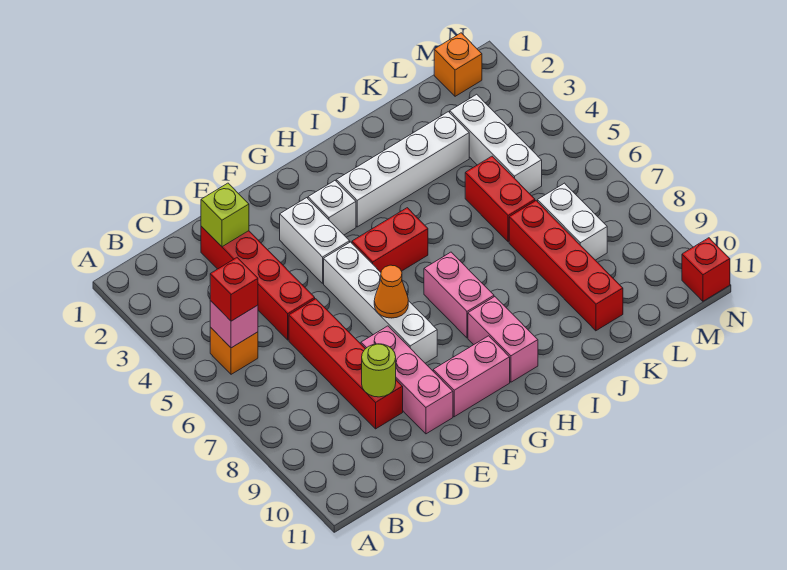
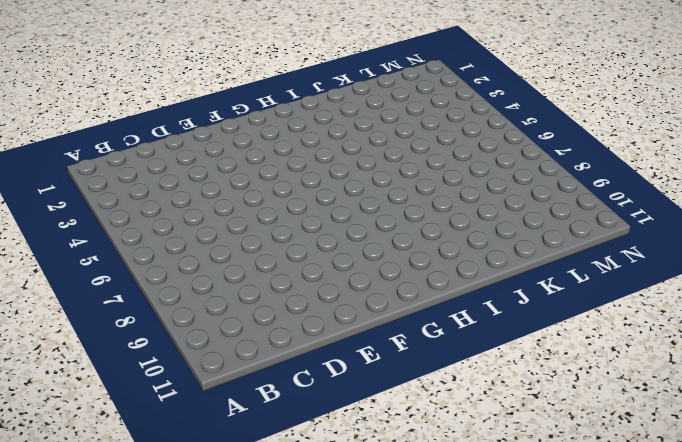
none -> orange brick B5 level 1
none -> red brick D2:D5 level 1
none -> red brick D6:D9 level 1

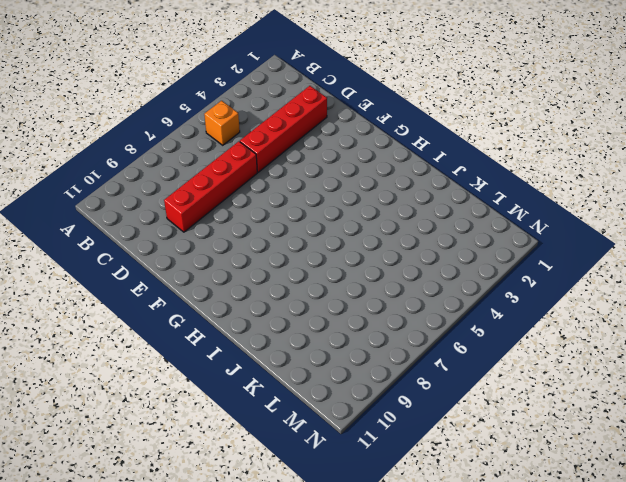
none -> pink brick E8:E10 level 1
none -> white brick F3:F4 level 1
none -> white brick F5:F8 level 1

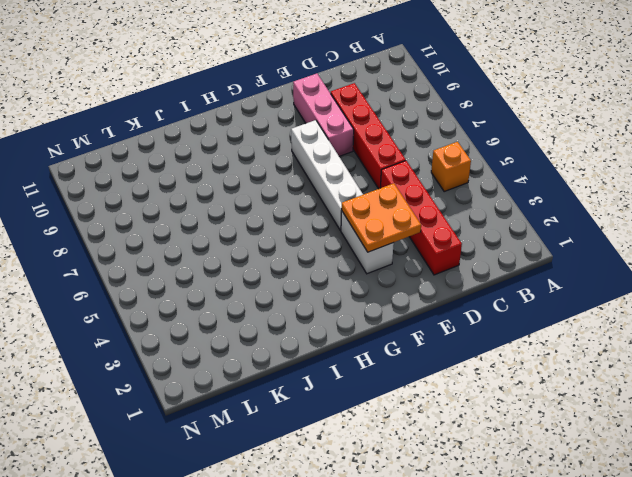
orange plate E3:F4 level 2 -> none
none -> pink brick F10:G10 level 1
none -> white brick G3 level 1
none -> red brick G5:H5 level 1

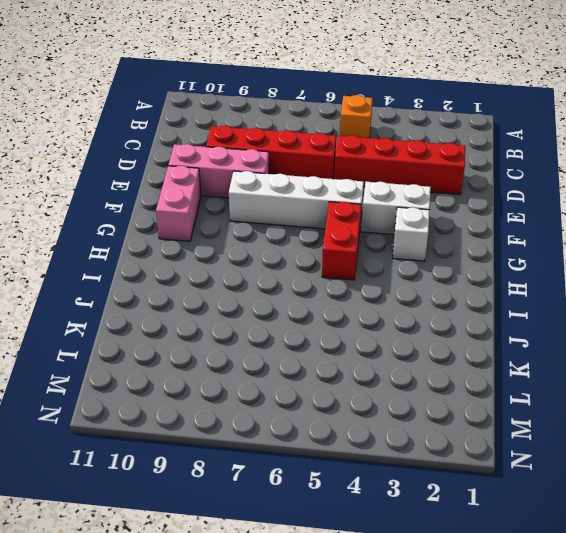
none -> white brick H3:K3 level 1
none -> pink brick H7:H8 level 1
none -> pink brick H9:H10 level 1

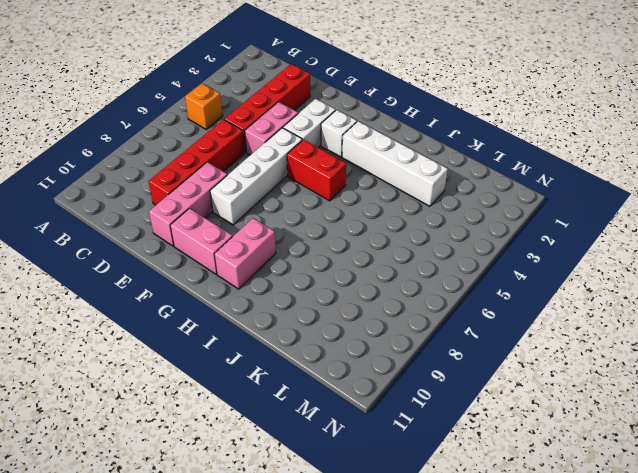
pink brick E4:E5 level 1 -> pink brick H7:H8 level 1
none -> red brick K5:K6 level 1
none -> red brick K7:K10 level 1
none -> white brick L3:L5 level 1

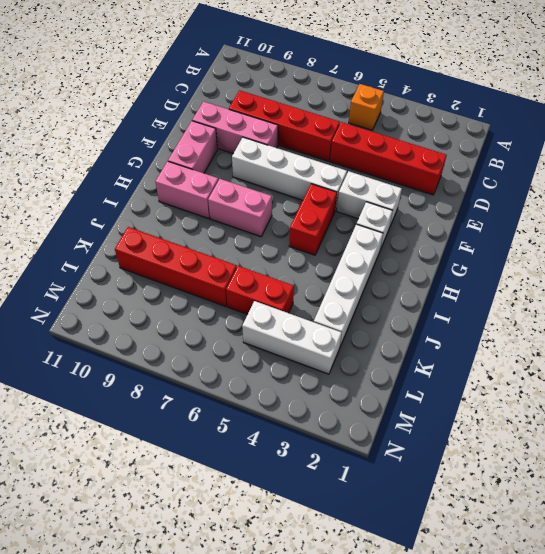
none -> white brick L7:L8 level 1
none -> orange brick M1 level 1
none -> red brick N11 level 1

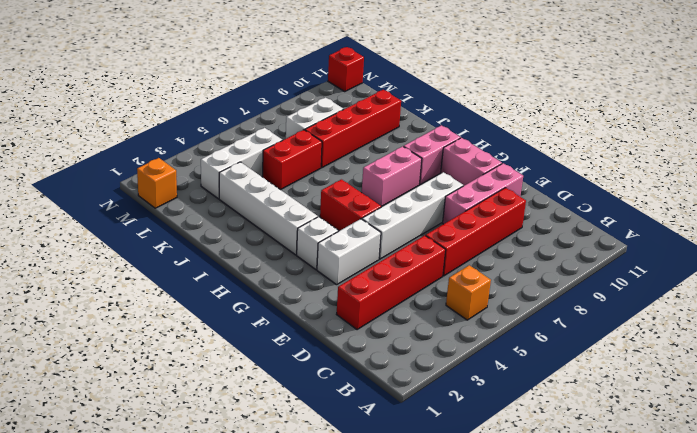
none -> pink brick B5 level 2
none -> lime brick D2 level 2
none -> lime round brick D9 level 2

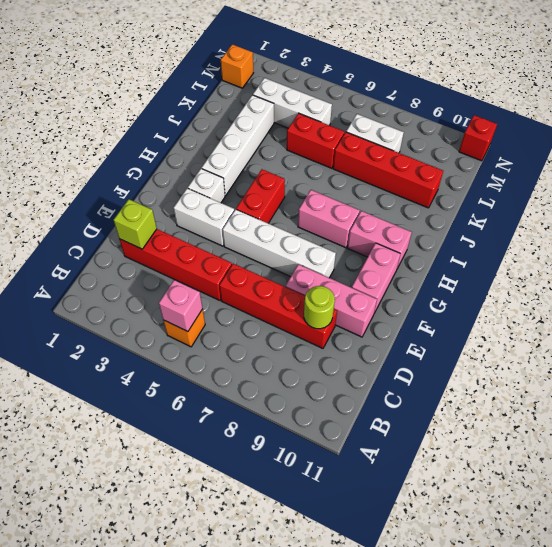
none -> orange cone F7 level 2
none -> red brick B5 level 3

